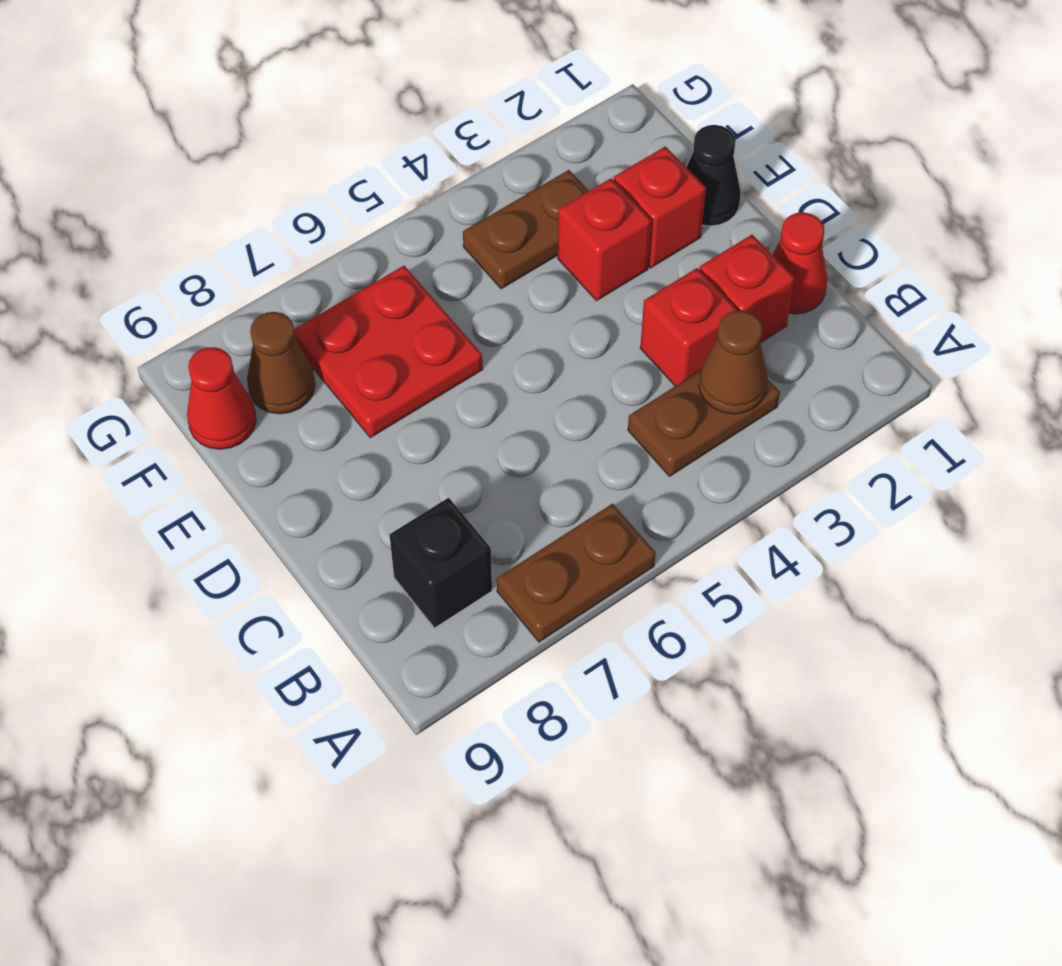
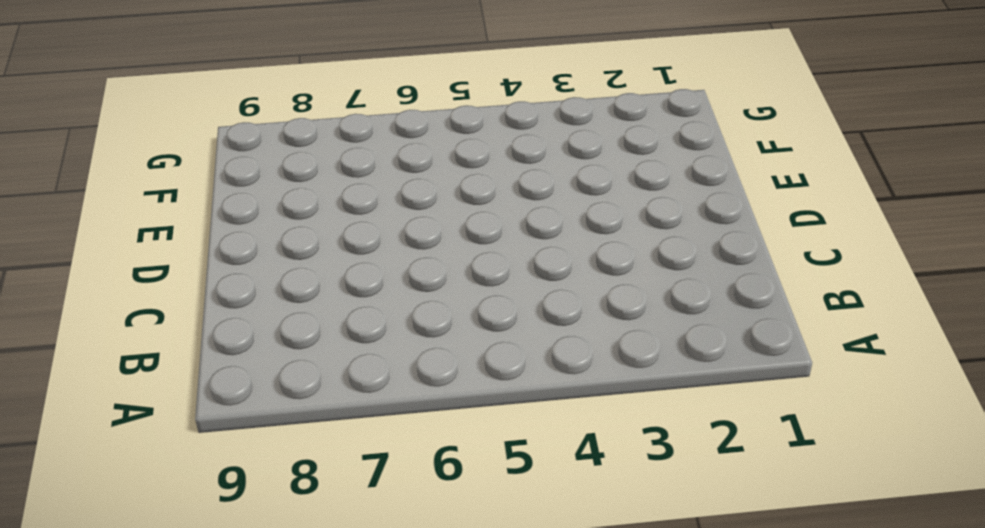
none -> brown plate A6:A7 level 1
none -> brown plate B3:B4 level 1
none -> black brick B8 level 1

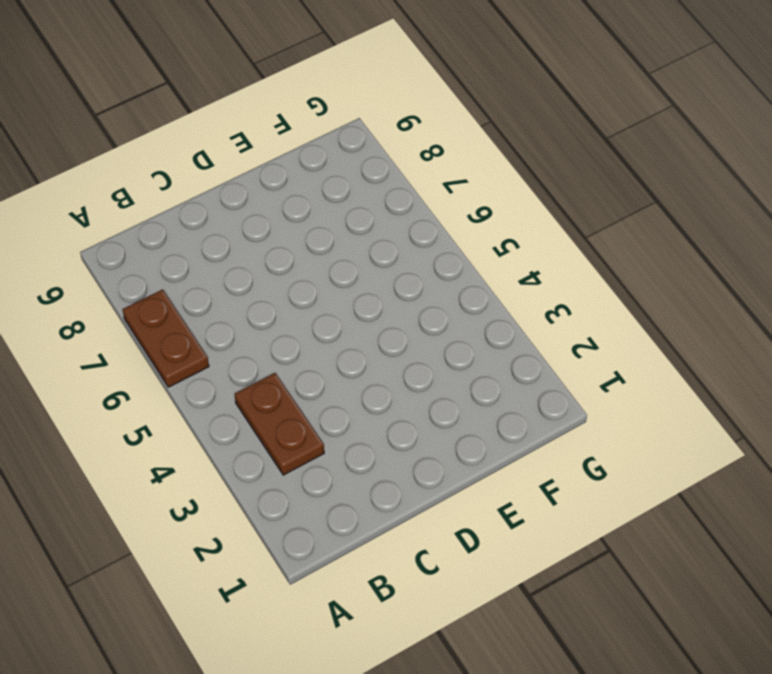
none -> black brick B8 level 1
none -> red cone C1 level 1
none -> red brick C2 level 1

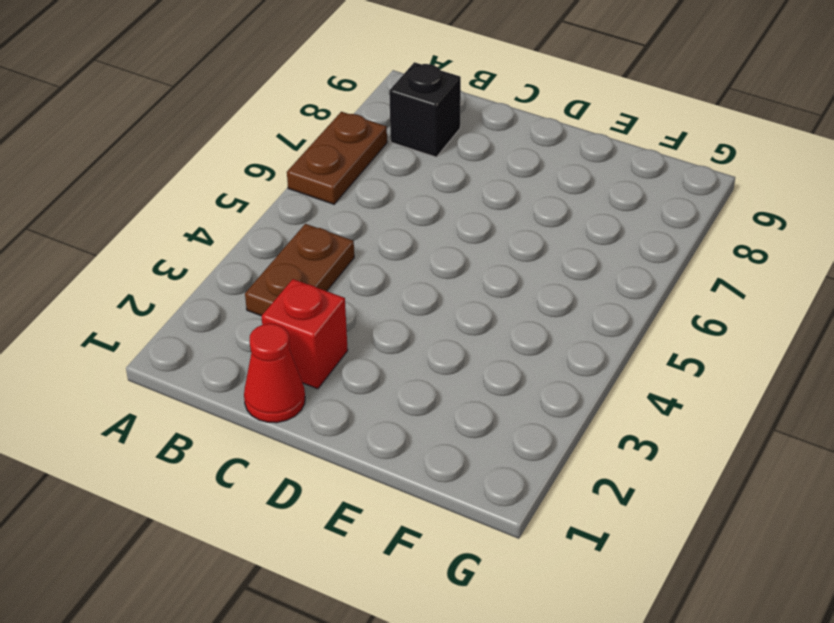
none -> red brick C3 level 1
none -> black cone E1 level 1
none -> red brick E2 level 1

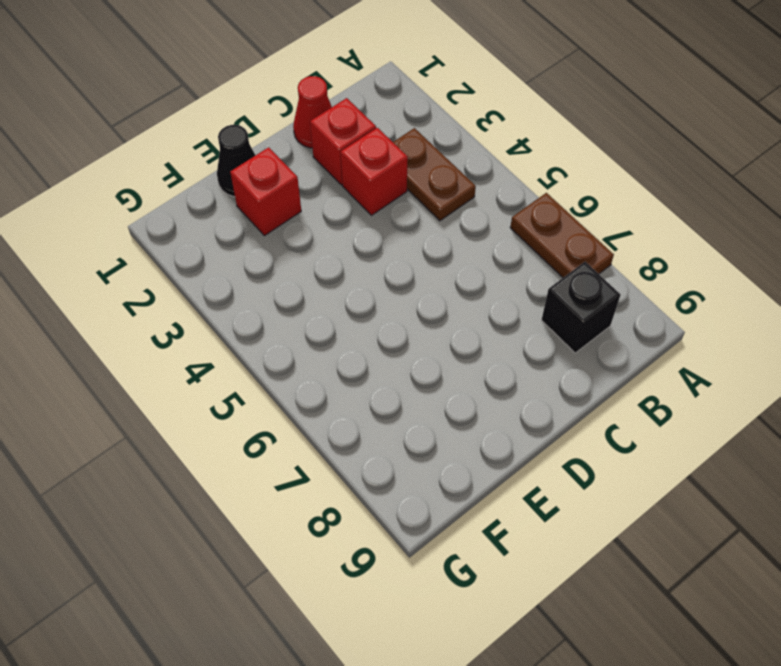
none -> red brick E3 level 1
none -> red plate E6:F7 level 1
none -> brown plate F3:F4 level 1

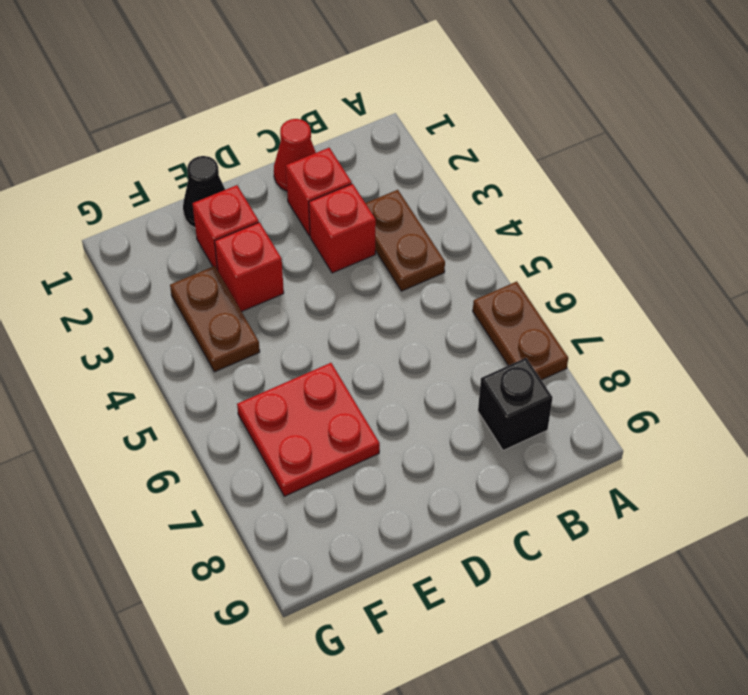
none -> brown cone F8 level 1
none -> red cone F9 level 1
none -> brown cone B3 level 2

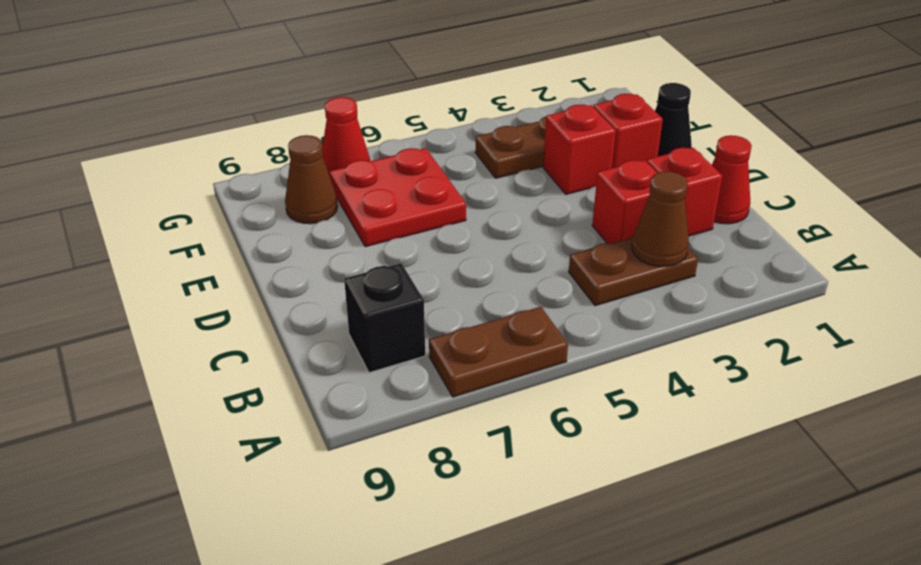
red cone G7 level 1 -> red cone F9 level 1

